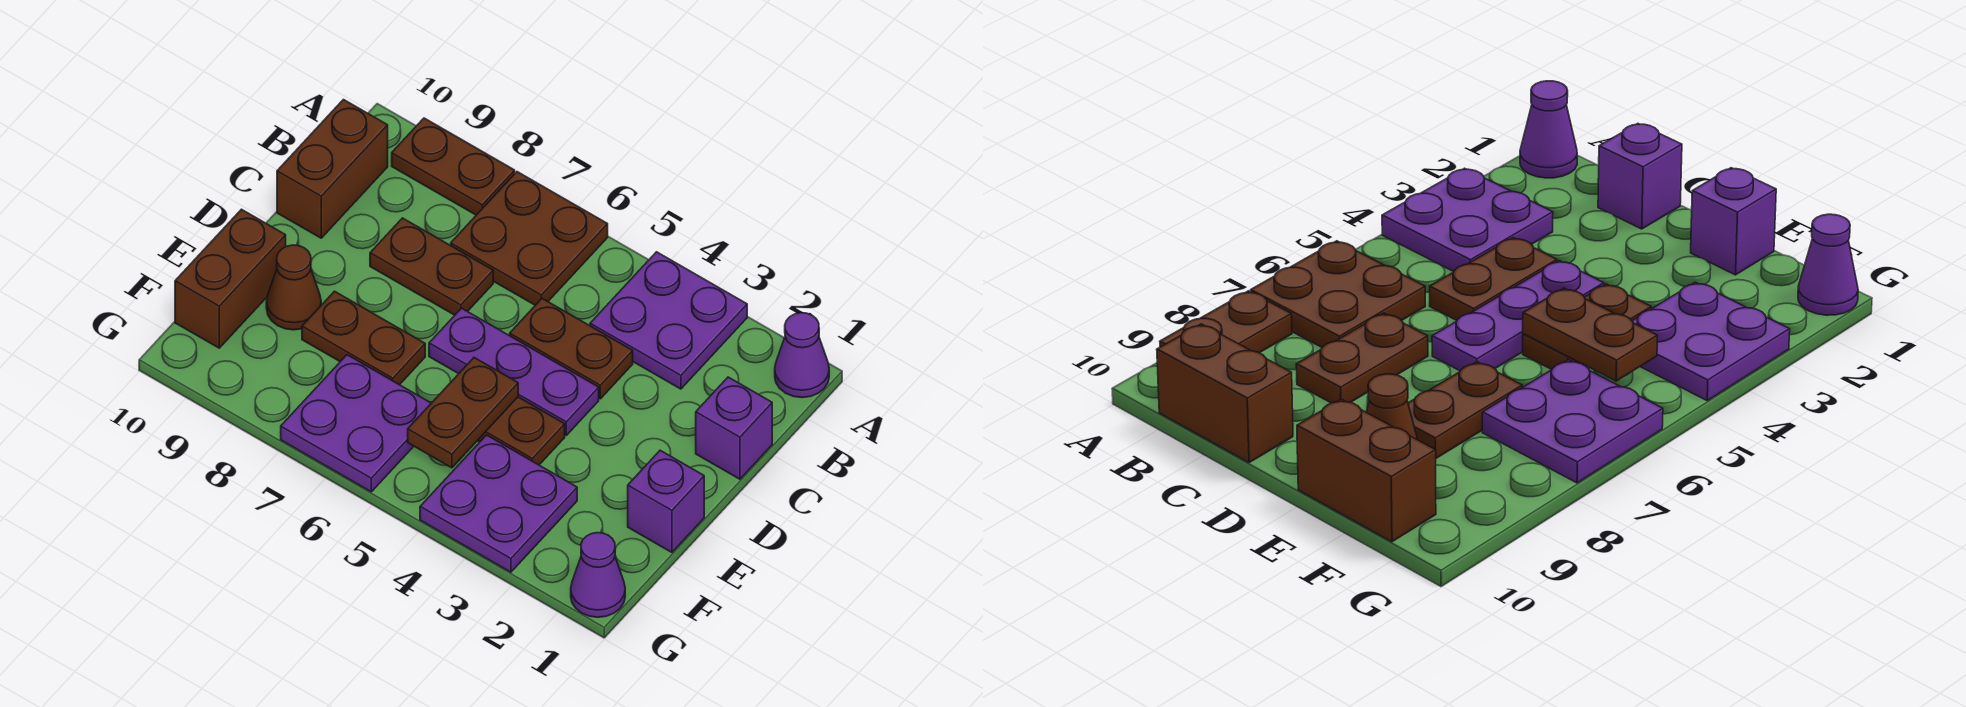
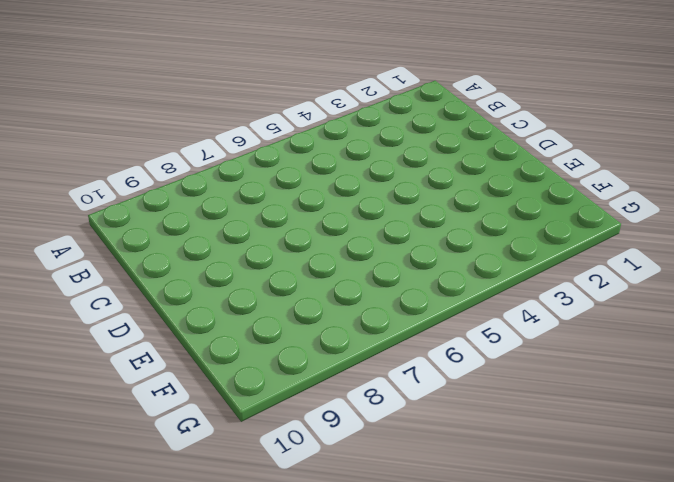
none -> purple cone A1 level 1
none -> purple plate A3:B4 level 1
none -> brown plate A6:B7 level 1

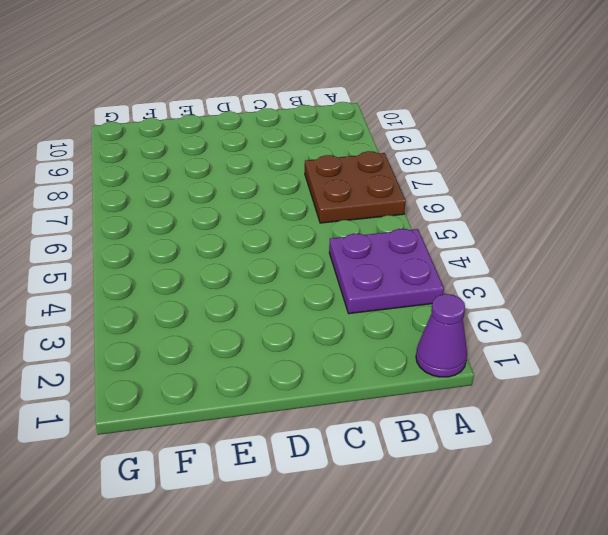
none -> brown plate A8:A9 level 1
none -> brown brick B10:C10 level 1
none -> purple brick C1 level 1

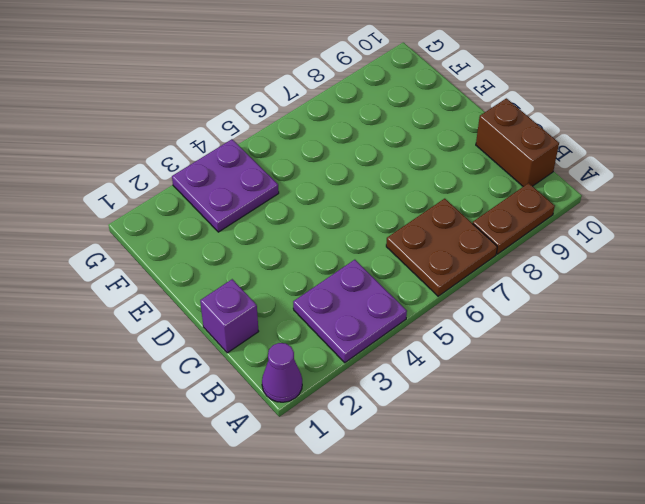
none -> brown plate C4:C5 level 1
none -> brown plate C7:C8 level 1
none -> purple plate D4:D6 level 1

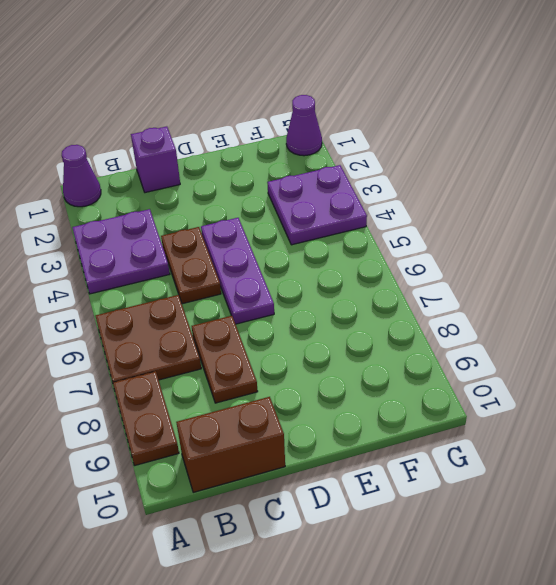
none -> purple brick E1 level 1
none -> brown plate E4:E5 level 1
none -> brown plate E7:E8 level 1

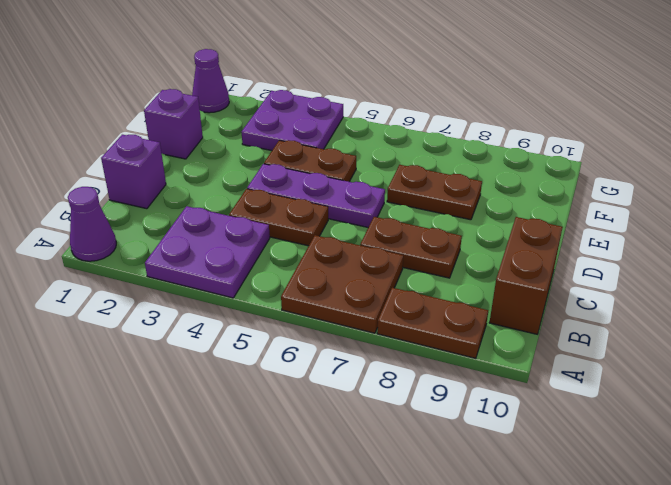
none -> brown cone E9 level 1
none -> brown brick E10:F10 level 1
none -> purple plate F6:G7 level 1

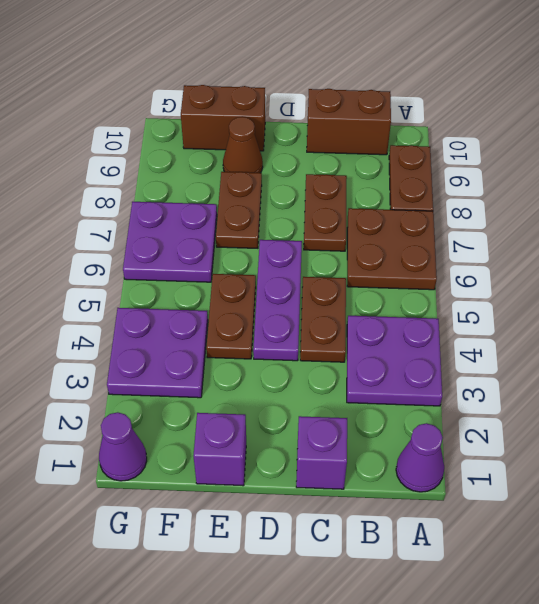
none -> brown plate E5:F5 level 2

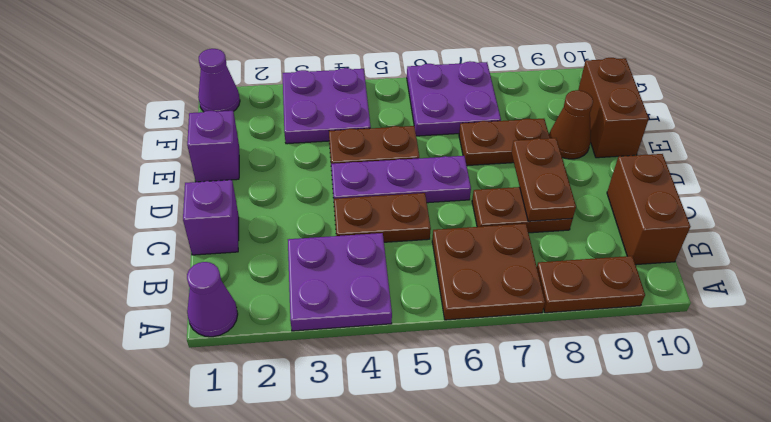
brown plate C8:D8 level 2 -> brown plate E5:F5 level 2

